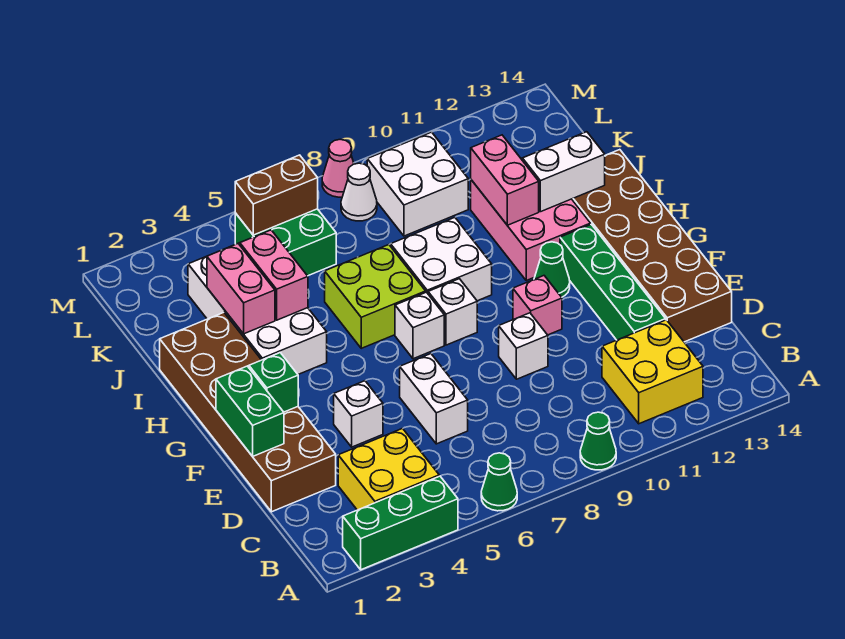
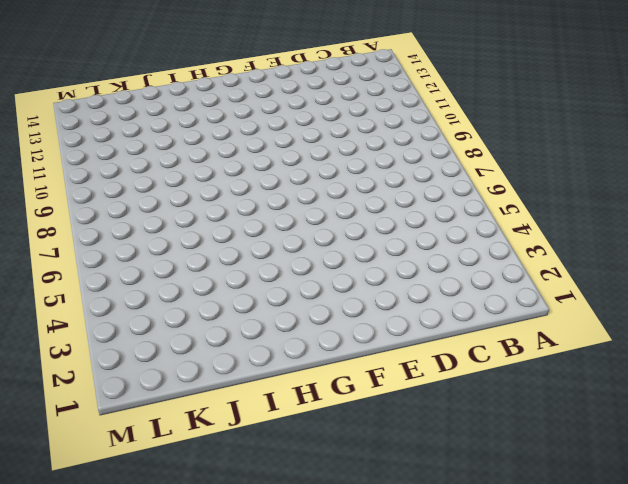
none -> green brick A2:A4 level 1
none -> green cone A6 level 1
none -> green cone A9 level 1
none -> yellow brick B3:C4 level 1

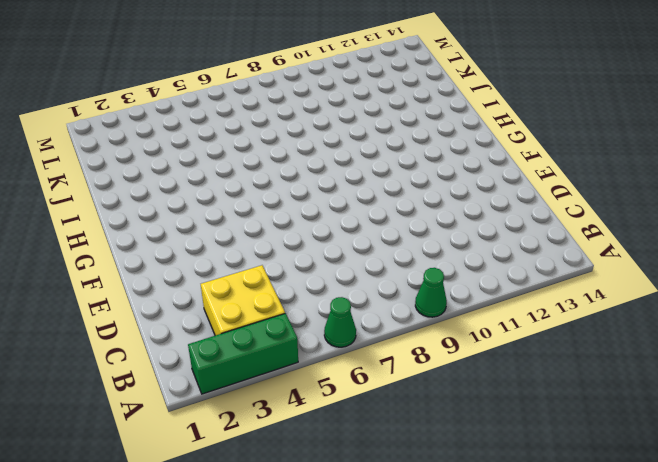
none -> yellow brick B11:C12 level 1
none -> brown brick D1:I2 level 1
none -> white brick D6:E6 level 1
none -> green brick D12:G12 level 1

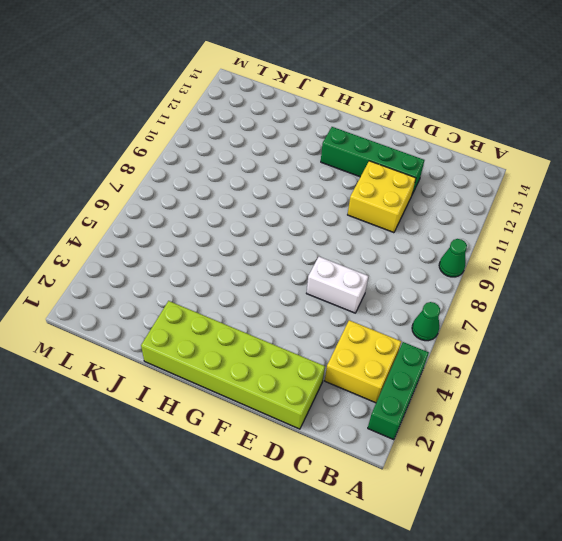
lime brick D1:I2 level 1 -> brown brick D1:I2 level 1
yellow brick D10:E11 level 1 -> yellow brick B11:C12 level 1
none -> brown brick D13:I14 level 1
none -> white brick E4 level 1
none -> white brick E9 level 1
none -> pink brick F10 level 1

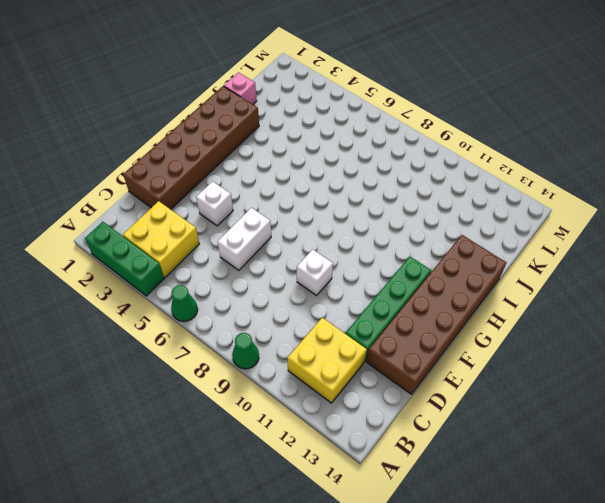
pink brick J1 level 1 -> pink brick F10 level 1
none -> white brick G7 level 1
none -> white brick G8 level 1
none -> green cone G11 level 1
none -> white brick H3:K4 level 1

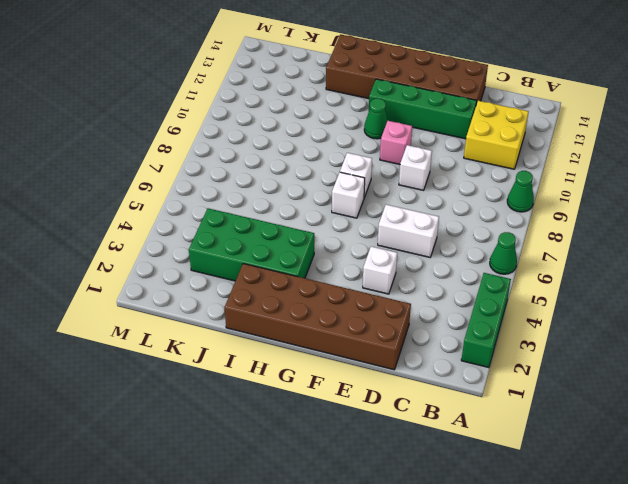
green brick H3:K4 level 1 -> white brick H3:K4 level 1
none -> yellow brick B3:C4 level 1
none -> lime brick H6:I7 level 1
none -> white brick H8:I9 level 1
none -> pink brick H11:J12 level 1

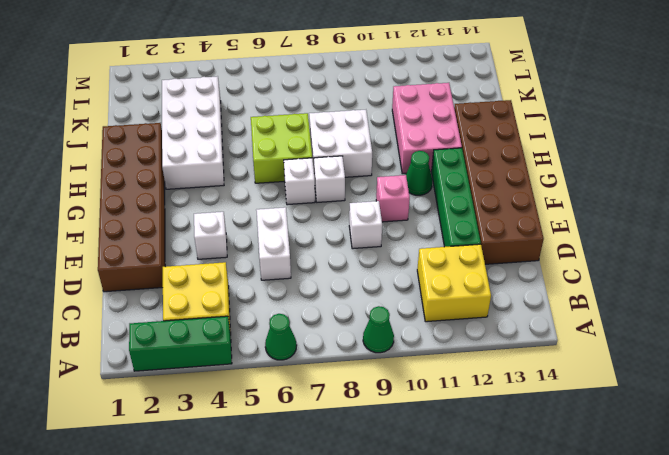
none -> green brick K5:L6 level 1
none -> white brick K9:L10 level 1
none -> white cone L8 level 1
none -> pink cone M8 level 1

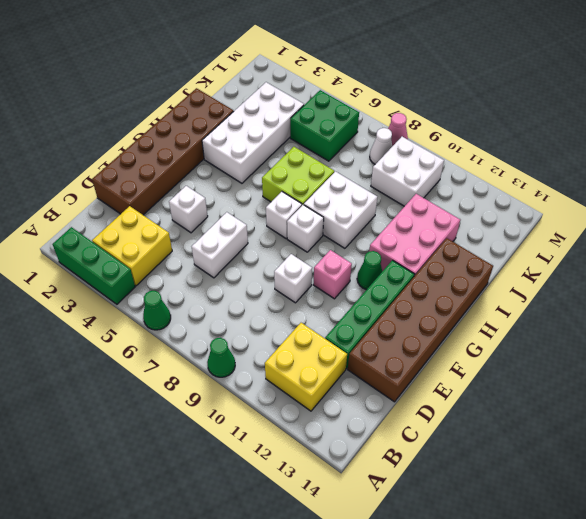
none -> green brick E1:F1 level 2
none -> green brick F2 level 2
none -> pink brick I3:J3 level 2
none -> pink brick I4:J4 level 2

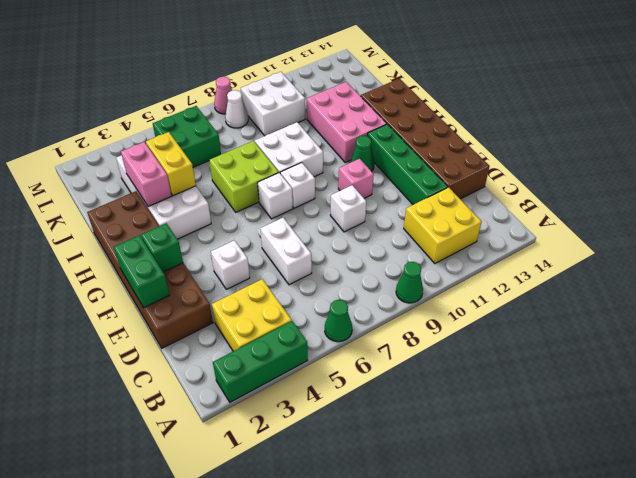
yellow brick I4:J4 level 2 -> pink brick I4:J4 level 2
none -> pink brick I11:J11 level 2
none -> white brick I12:I13 level 2
none -> brown brick L5:L6 level 2

